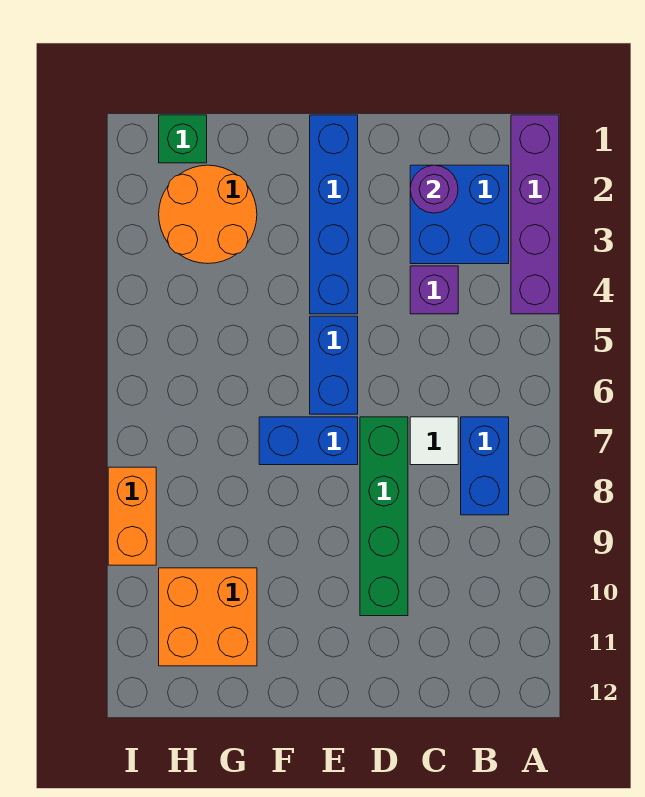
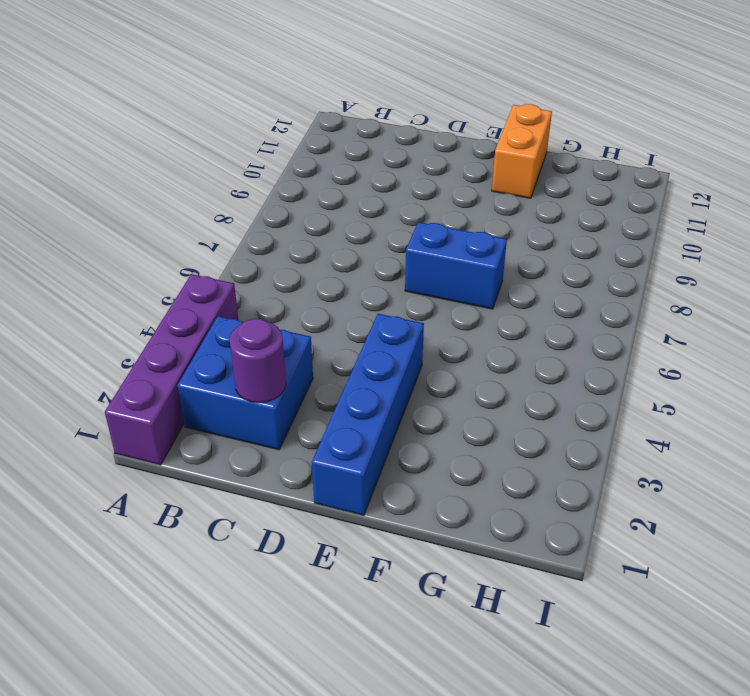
orange brick F11:F12 level 1 -> orange brick I8:I9 level 1
none -> blue brick B7:B8 level 1
none -> purple brick C4 level 1
none -> white tile C7 level 1

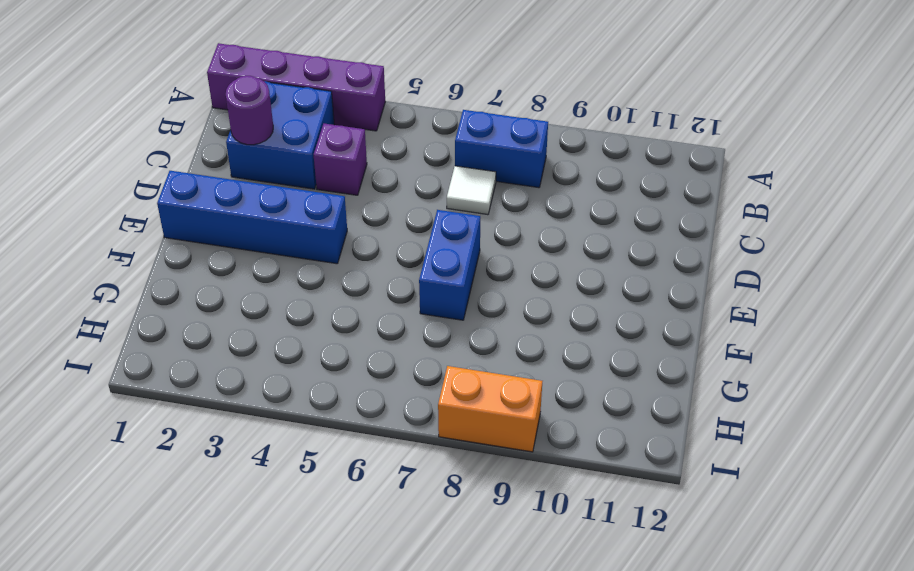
none -> green brick D7:D10 level 1
none -> blue brick E5:E6 level 1
none -> orange round brick G2:H3 level 1

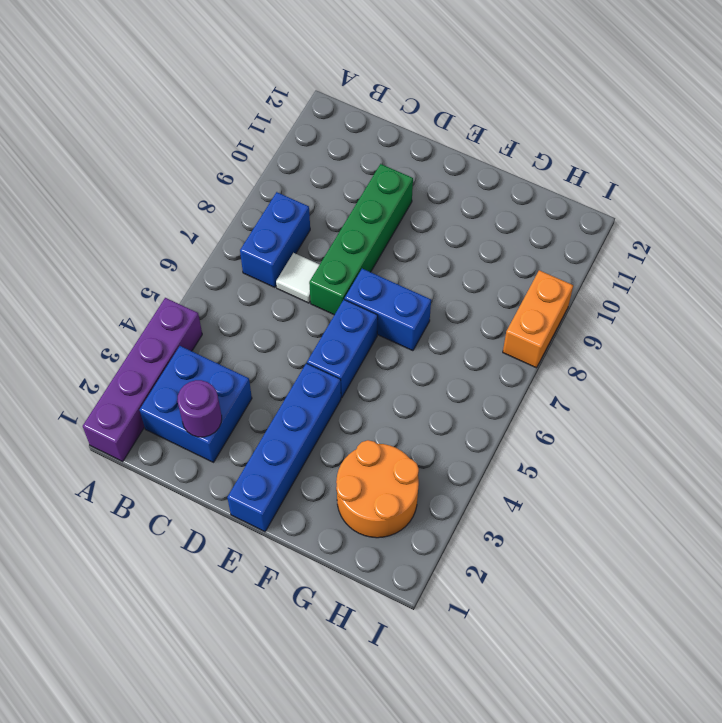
none -> purple brick C4 level 1
none -> orange brick G10:H11 level 1
none -> green brick H1 level 1

